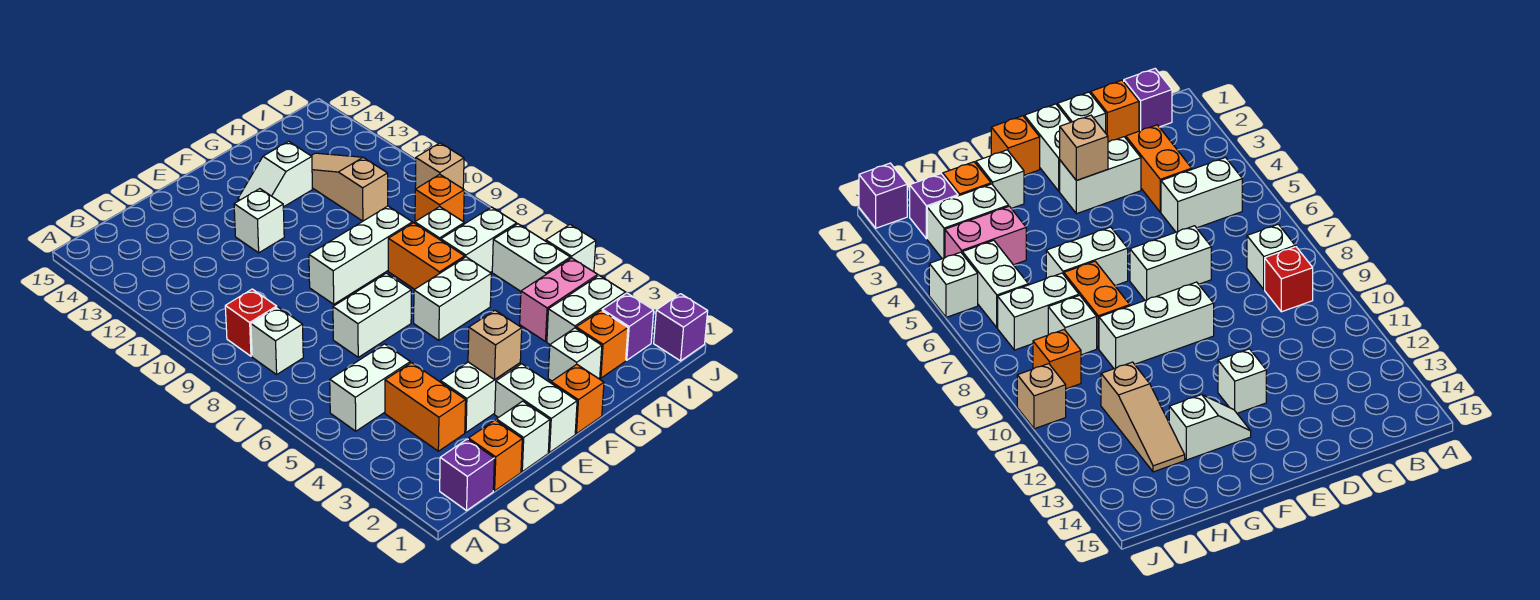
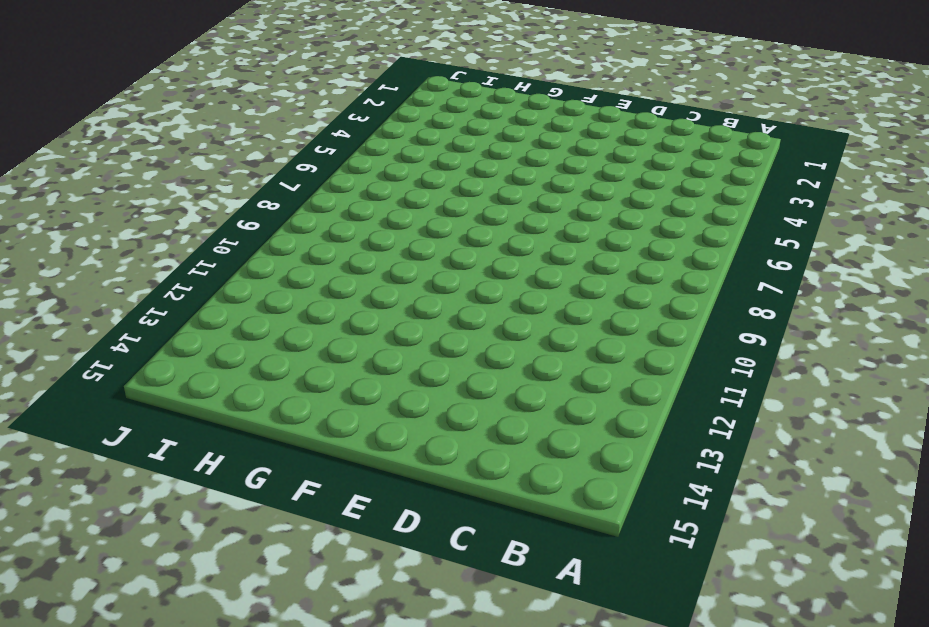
none -> purple brick B1 level 1
none -> white brick B5:C5 level 1
none -> white brick B8 level 1
none -> red brick B9 level 1

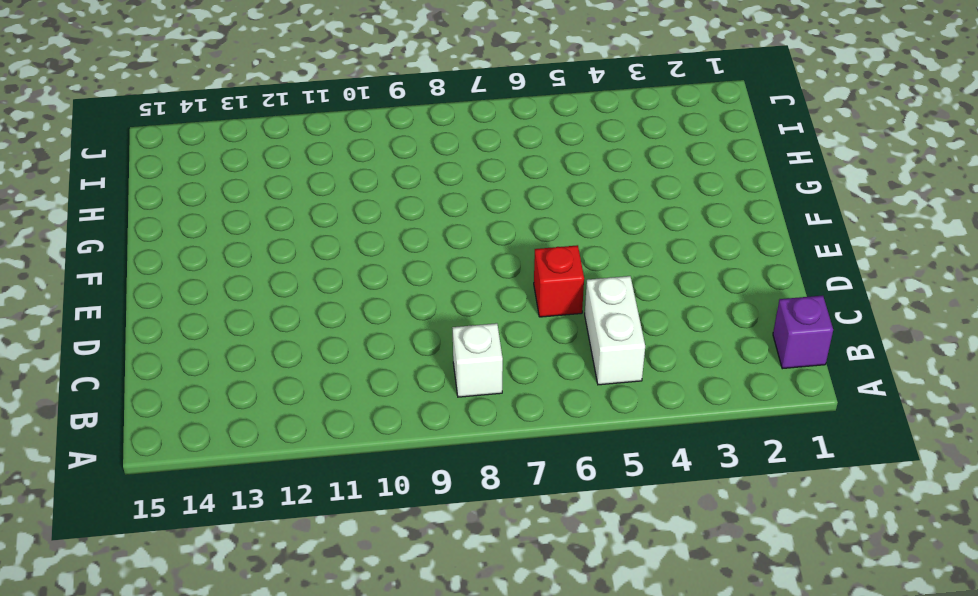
red brick D6 level 1 -> red brick B9 level 1
none -> orange brick C1 level 1
none -> orange brick C3:C4 level 1
none -> white brick D1 level 1
none -> white brick D3:E3 level 1

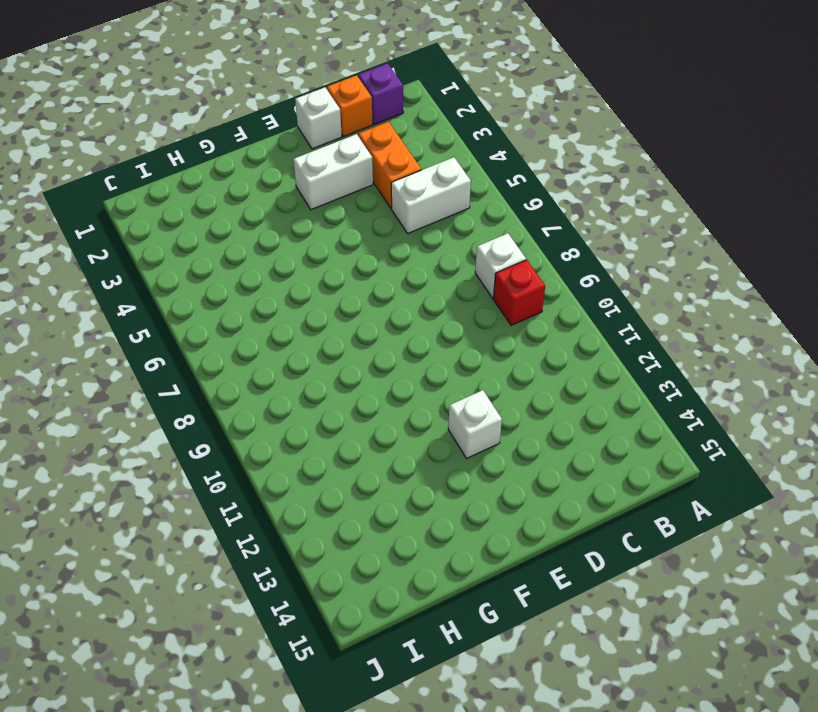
none -> white brick D7:E7 level 1
none -> white brick E1:E2 level 1
none -> white brick E9:G9 level 1
none -> orange brick F1 level 1

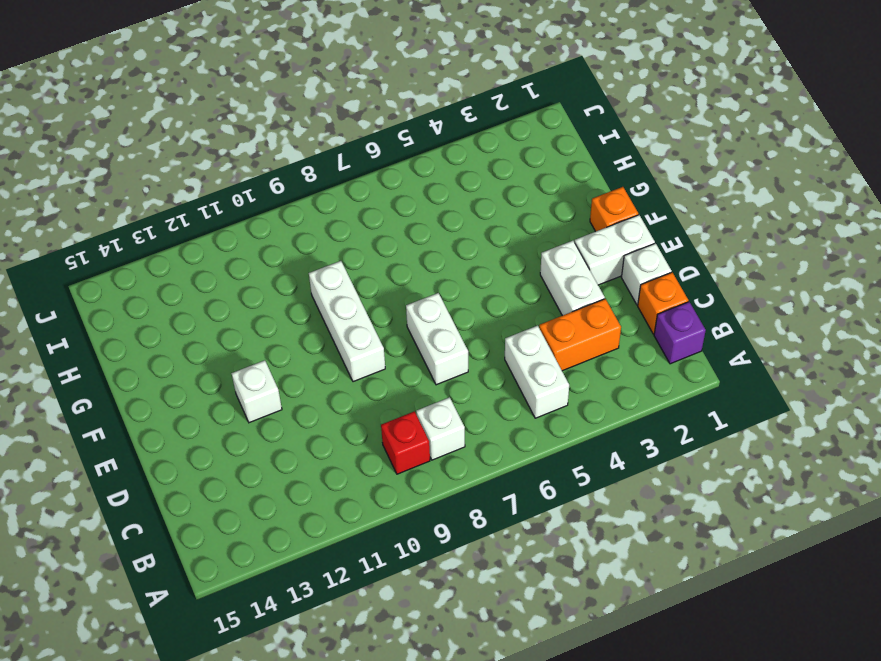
none -> white brick F6:G6 level 1
none -> white slope F13:G13 level 1 top G
none -> white brick G2 level 1
none -> orange brick G7:G8 level 1

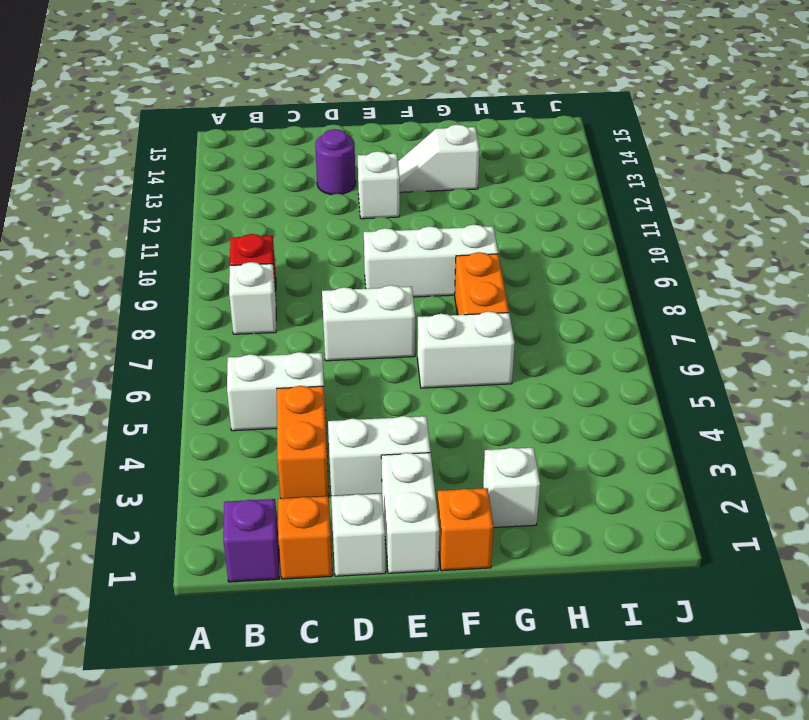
purple round brick D13 level 1 -> none
none -> orange brick H2 level 1
none -> white brick H3:I3 level 1
none -> pink brick H4:I4 level 1
none -> white brick H7:I7 level 1

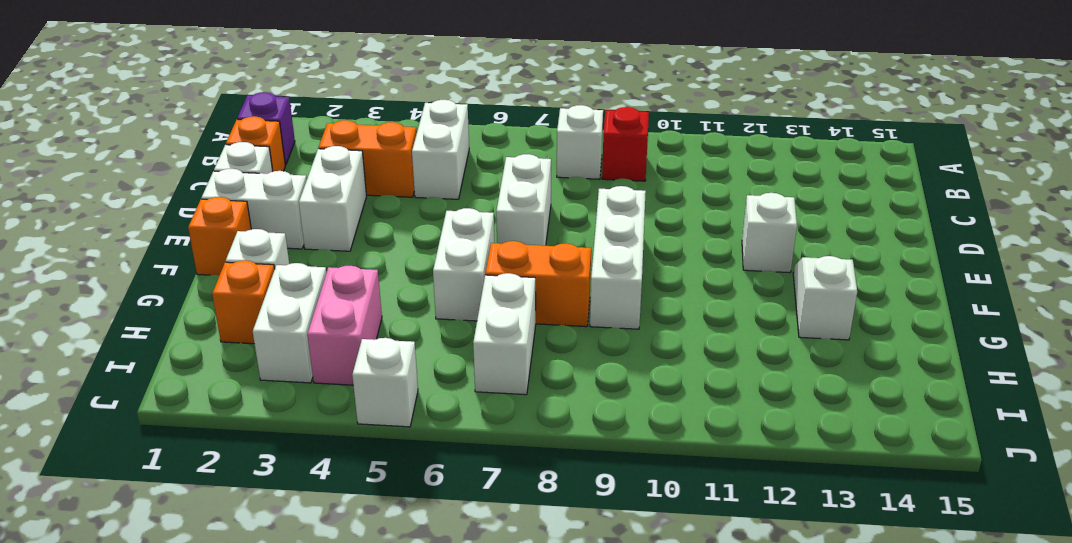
none -> white brick H8 level 1
none -> tan slope H11:H13 level 1 top 11
none -> purple brick I2 level 1
none -> white brick I5:I6 level 1

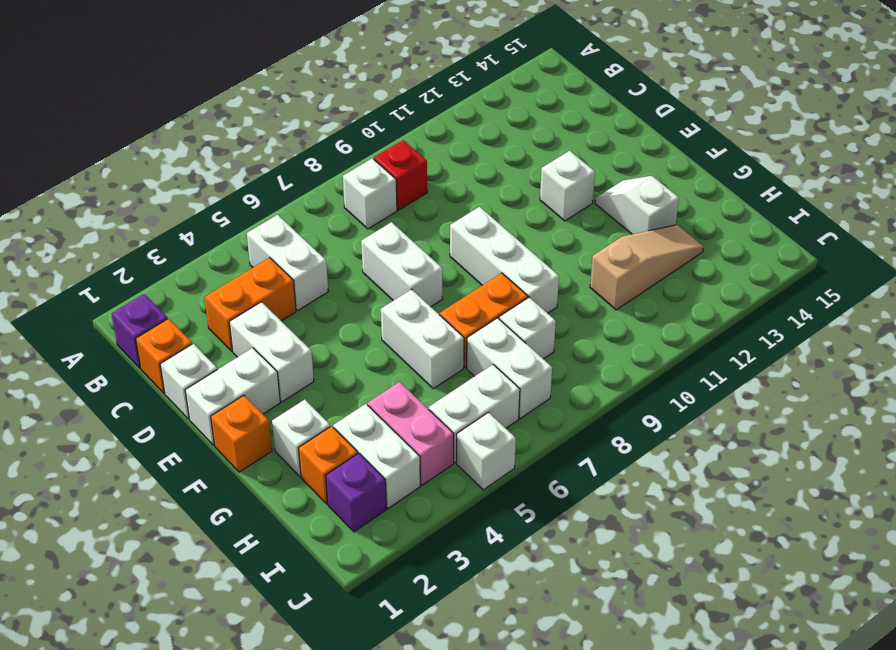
none -> orange brick I9 level 1
none -> purple brick J1 level 1
none -> tan brick J10 level 1
none -> tan brick E3 level 2

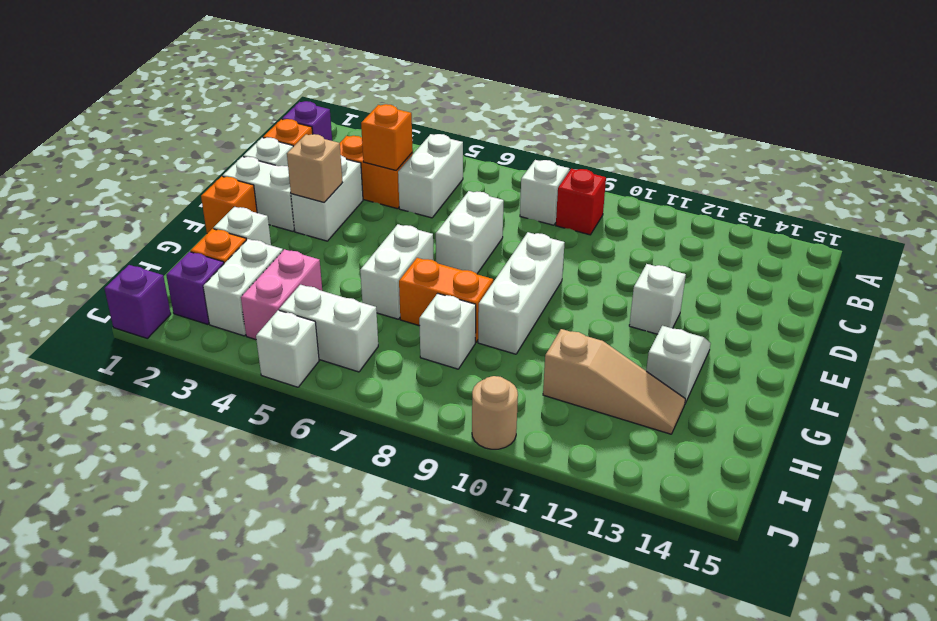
orange brick C4 level 2 -> orange brick I9 level 1
tan round brick J10 level 1 -> tan brick J10 level 1
none -> white brick H7:I7 level 1

